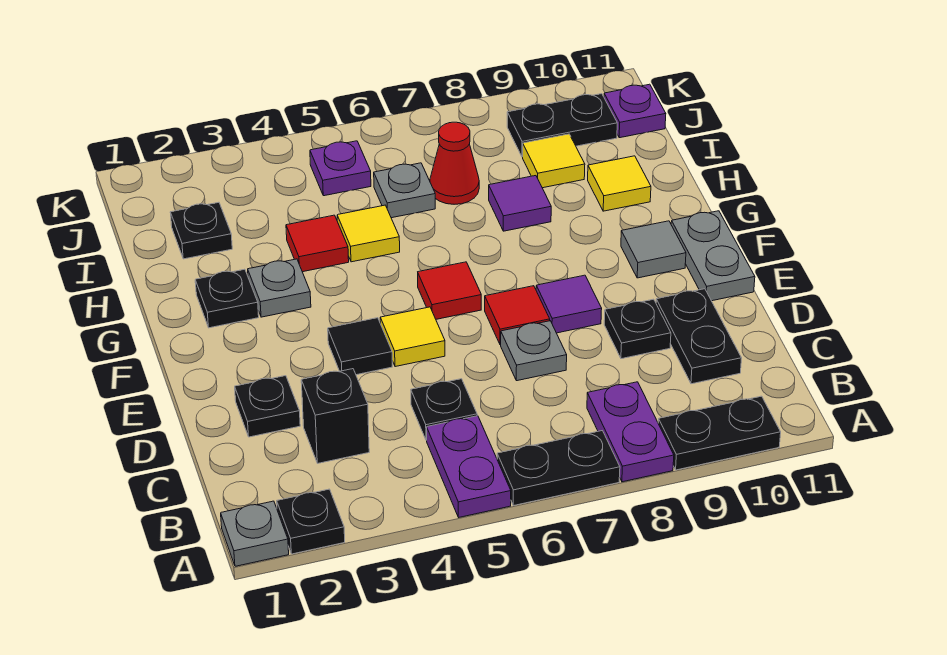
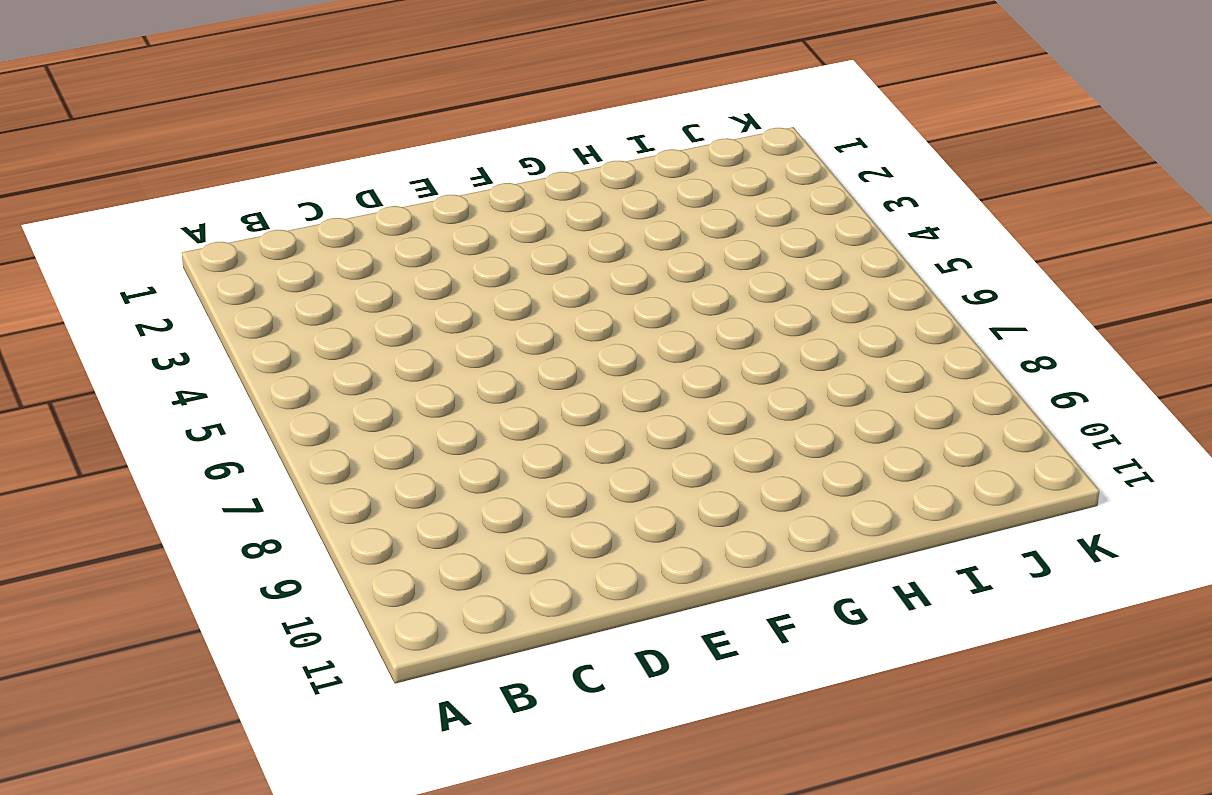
none -> grey plate A1 level 1
none -> black plate A2 level 1
none -> purple plate A5:B5 level 1
none -> black plate A6:A7 level 1

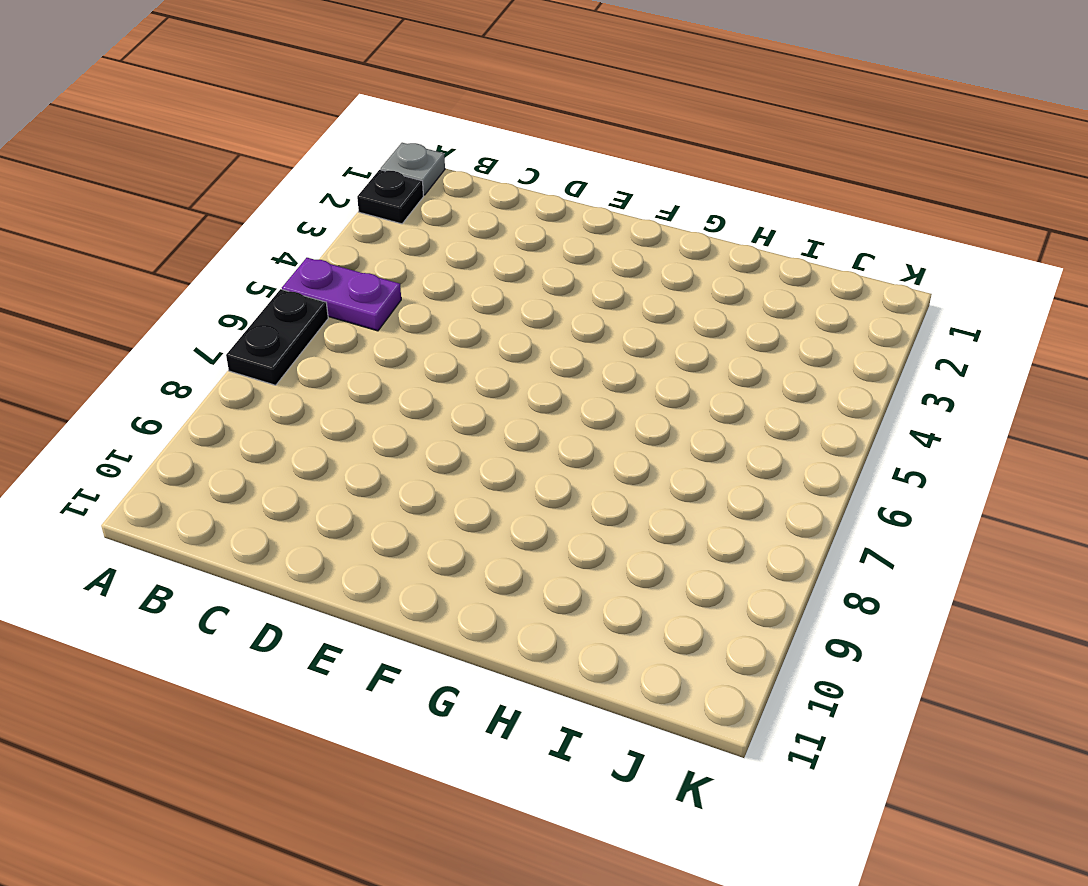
none -> purple plate A8:B8 level 1
none -> black plate A9:A10 level 1
none -> black brick C3 level 1
none -> black plate C5 level 1

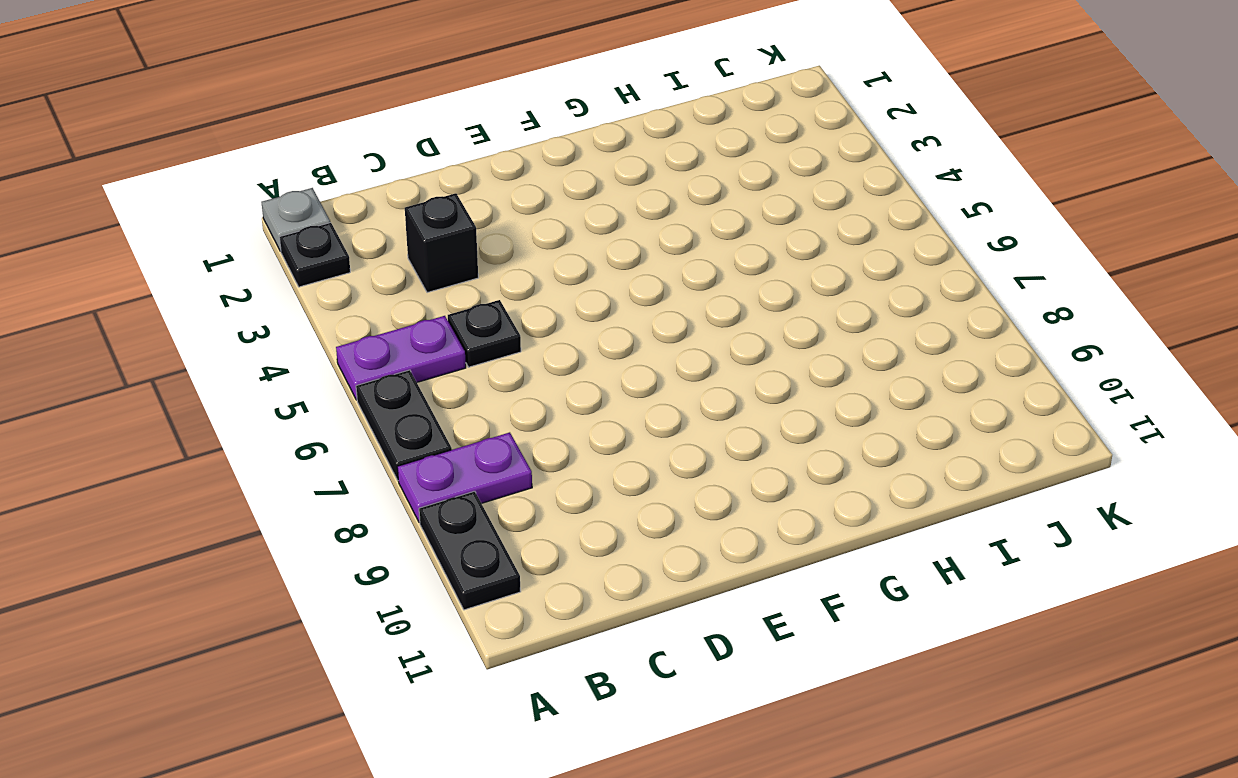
none -> black plate C10:D10 level 1
none -> black plate D2 level 1
none -> grey plate D7 level 1
none -> black plate D9 level 1

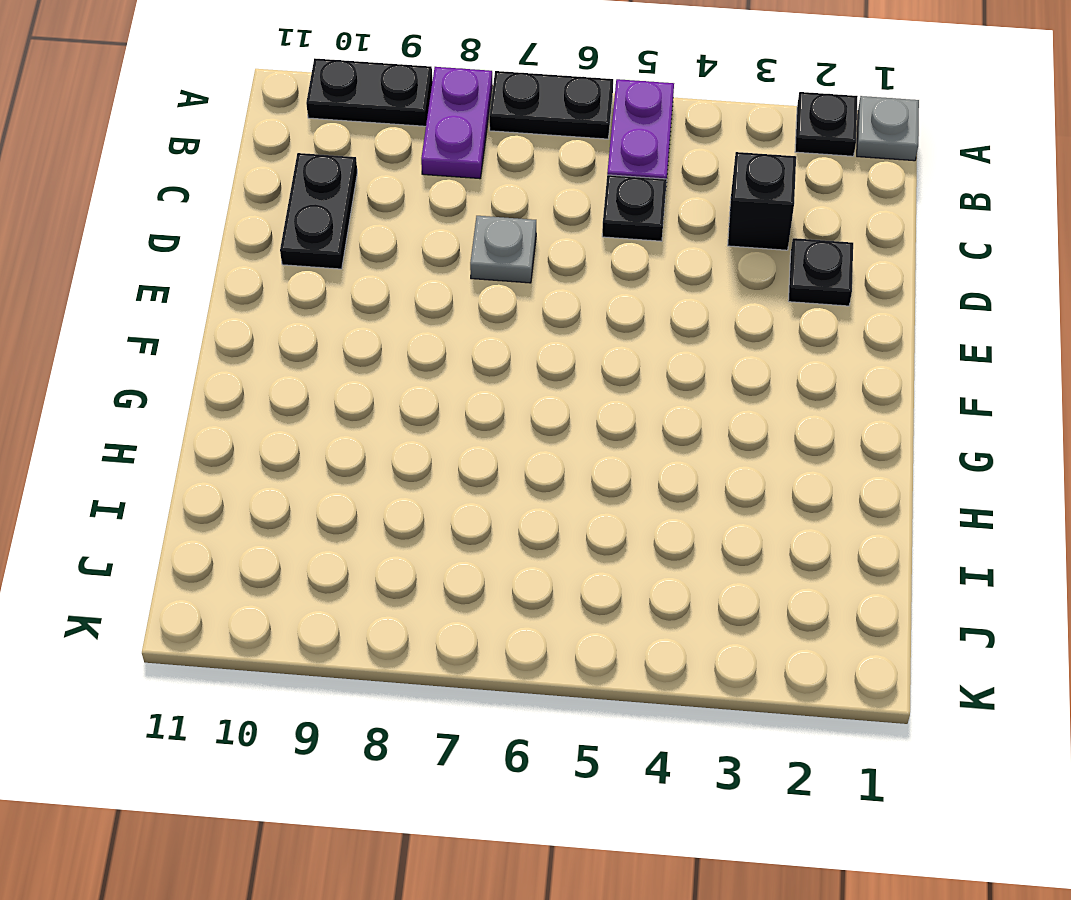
none -> black plate D9 level 1
none -> black tile E4 level 1
none -> yellow tile E5 level 1
none -> red tile E7 level 1

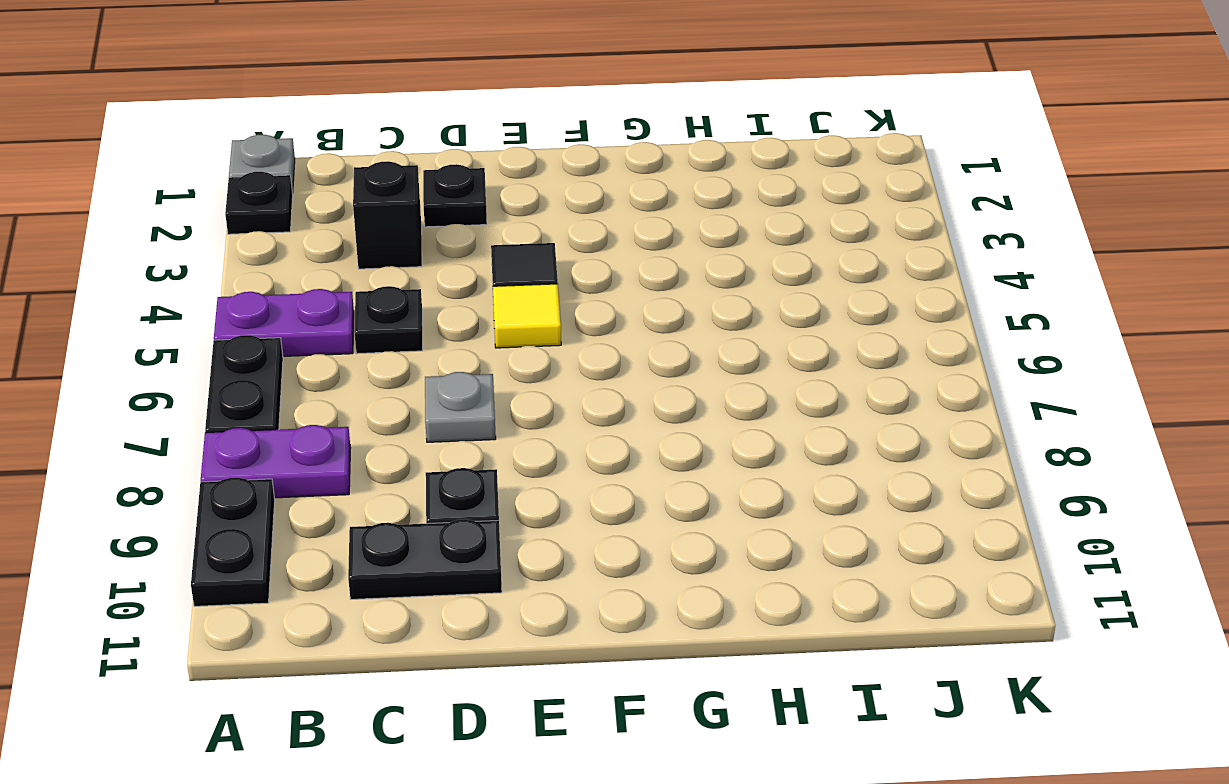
none -> red tile E7 level 1
none -> purple tile E8 level 1
none -> grey plate E11:F11 level 1
none -> red tile F6 level 1

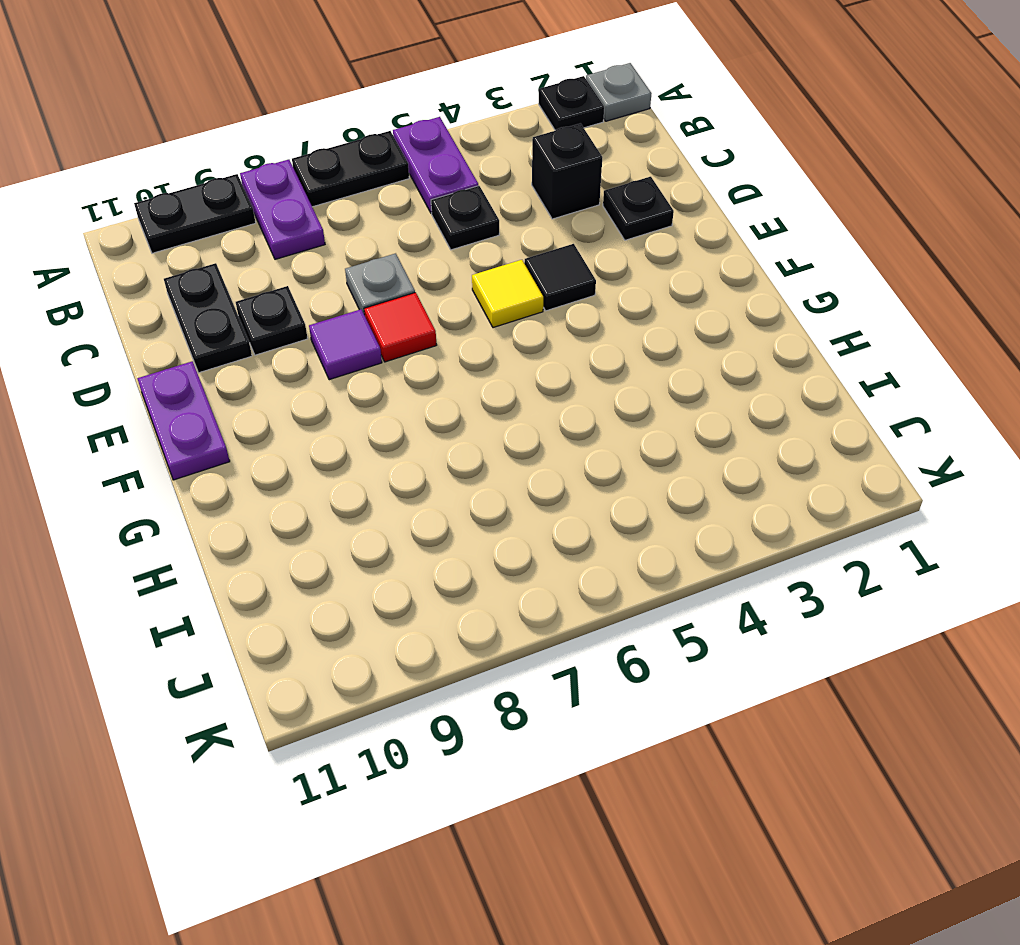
purple plate E11:F11 level 1 -> grey plate E11:F11 level 1
none -> red tile F6 level 1
none -> grey tile F10 level 1
none -> black plate G2 level 1
none -> grey plate G3 level 1

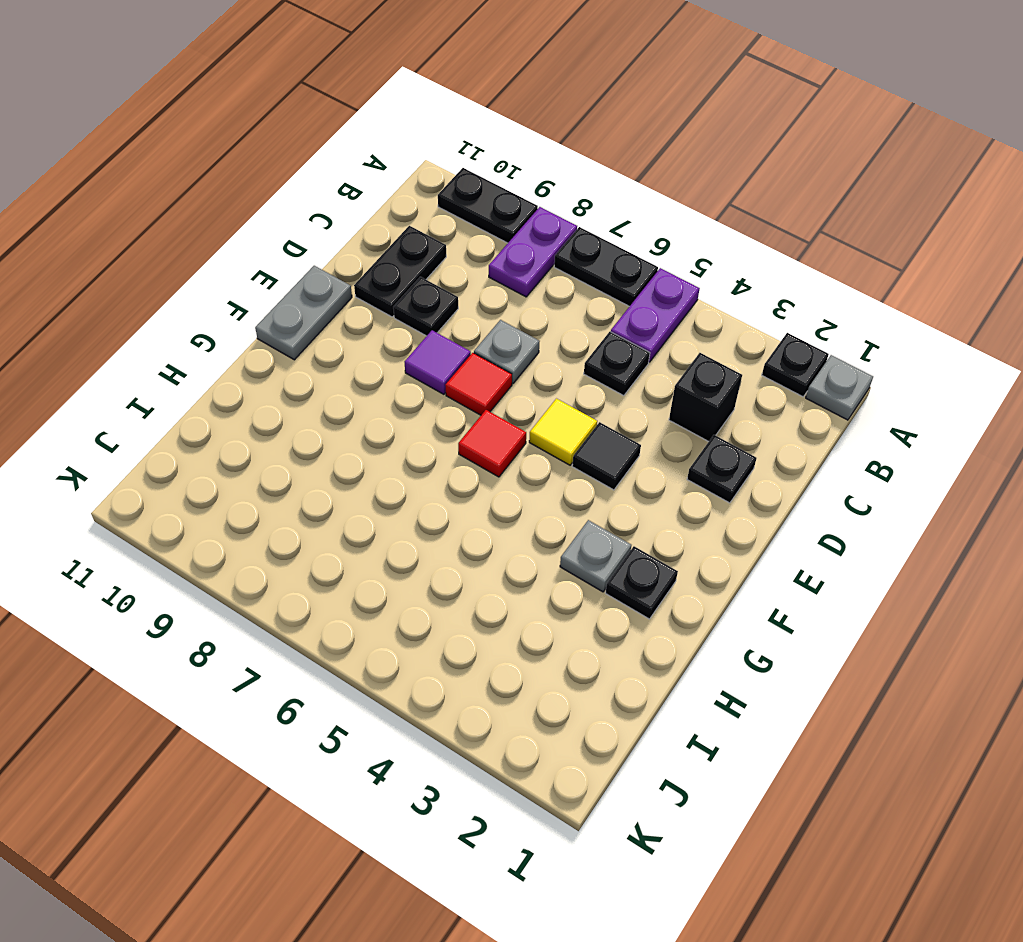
none -> grey tile F10 level 1
none -> red tile H4 level 1
none -> yellow tile H5 level 1
none -> purple tile H8 level 1

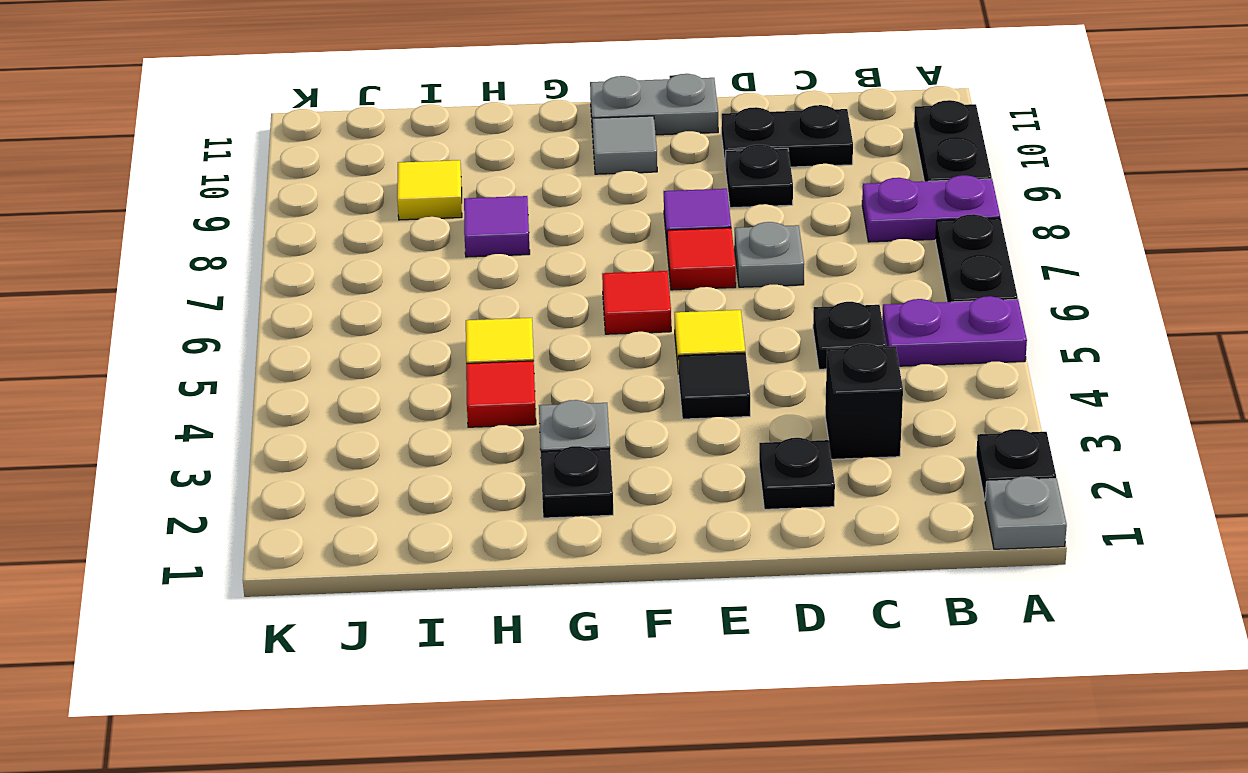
none -> yellow tile H10 level 1
none -> black plate I2 level 1
none -> grey plate I6 level 1
none -> red cone I7 level 1

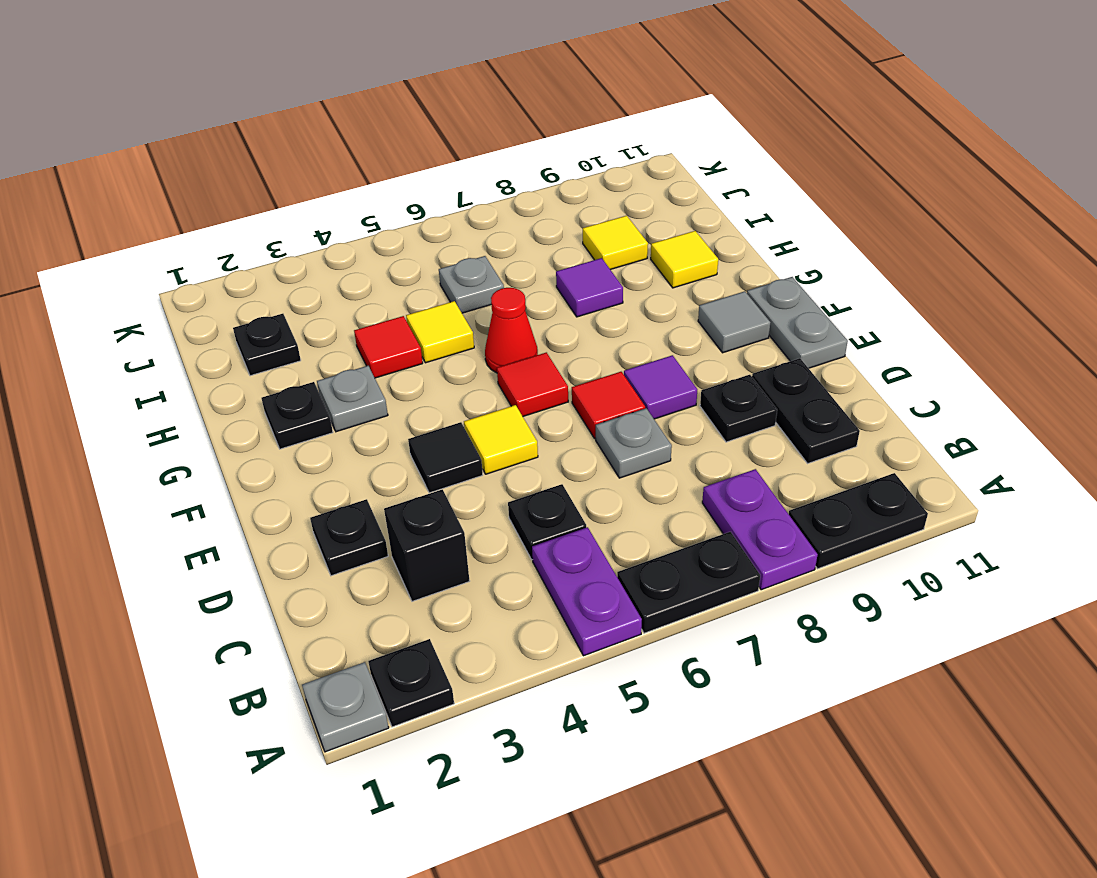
red cone G6 level 1 -> red cone I7 level 1
none -> purple plate J5 level 1
none -> black plate J9:J10 level 1
none -> purple plate J11 level 1

